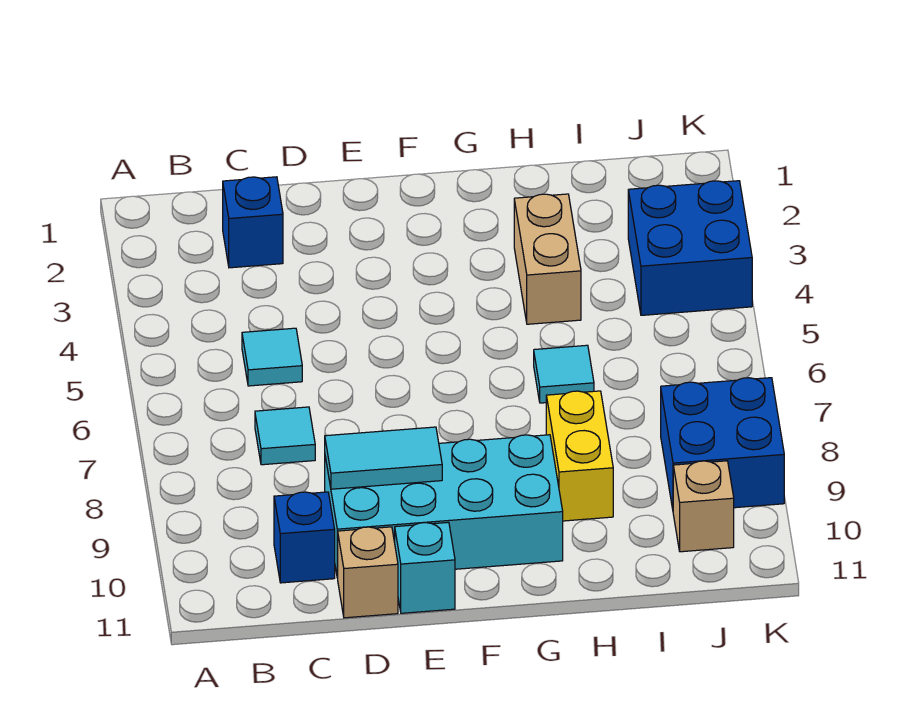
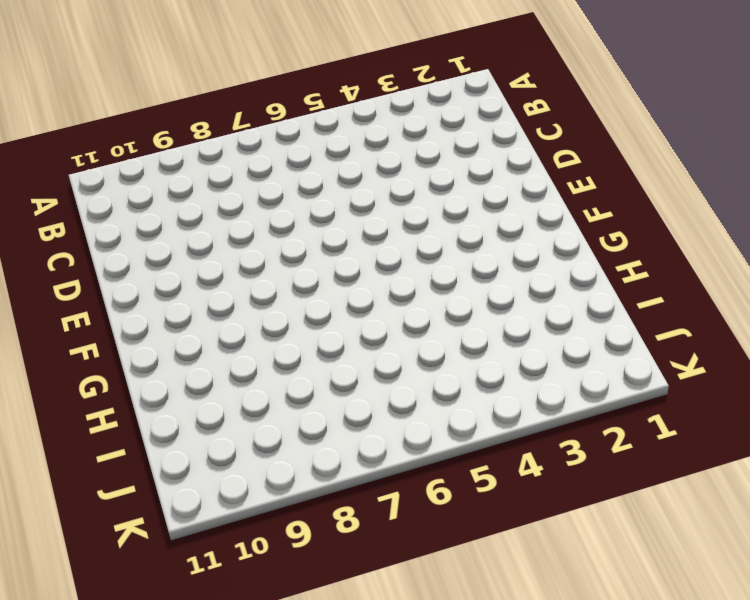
none -> blue brick C2 level 1
none -> cyan tile C5 level 1
none -> cyan tile C7 level 1

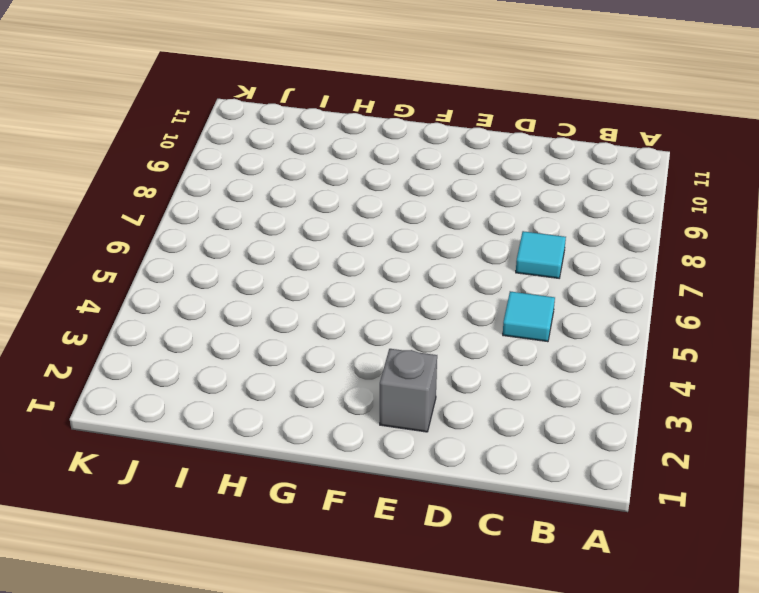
grey brick E2 level 1 -> none
none -> blue brick C2 level 1
none -> blue brick C10 level 1
none -> cyan brick D9:G10 level 1

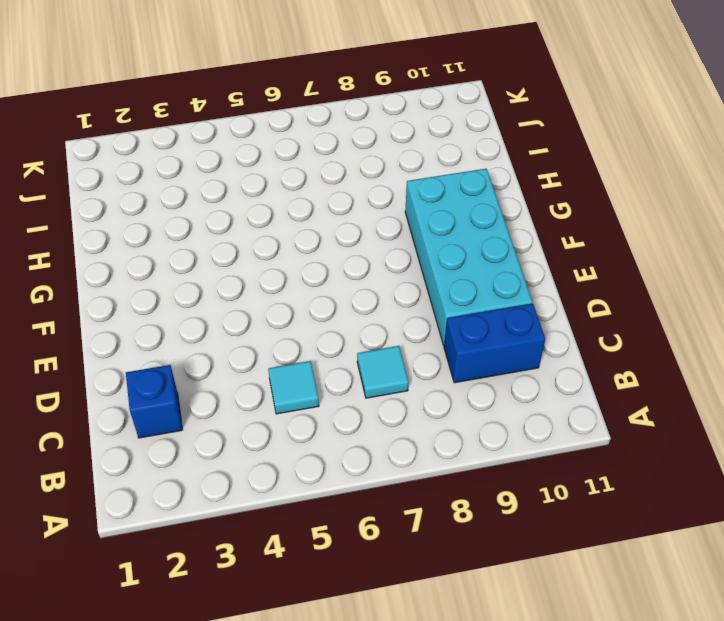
blue brick C9:C10 level 1 -> blue brick C10 level 1
none -> tan brick D11 level 1
none -> cyan brick E11 level 1
none -> tan brick H3:H4 level 1

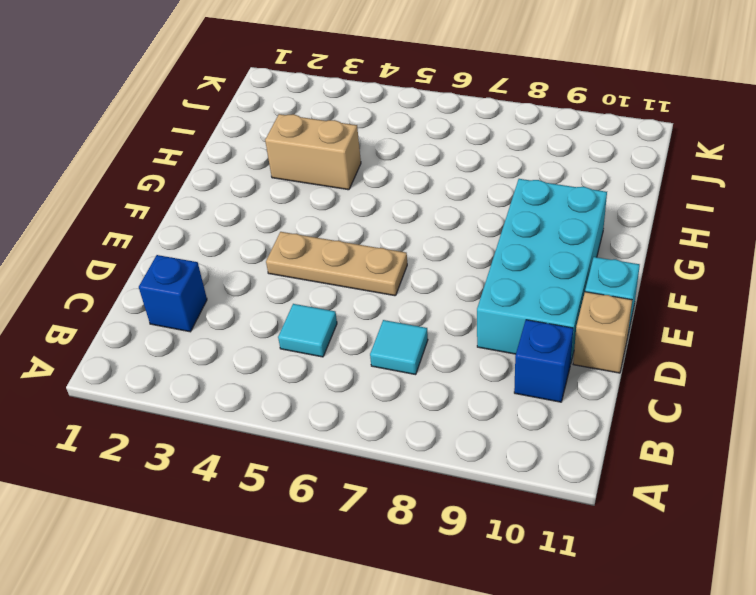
tan plate E4:E6 level 1 -> none
none -> cyan tile H6 level 1
none -> yellow brick H8:H9 level 1
none -> blue brick J3:K4 level 1

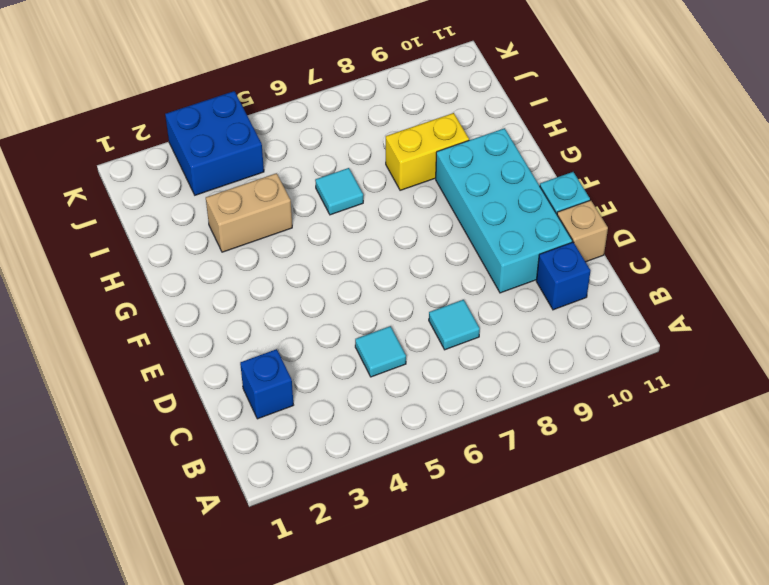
none -> blue brick J8:K9 level 1
none -> tan brick J10 level 1
none -> cyan tile D9:E9 level 2

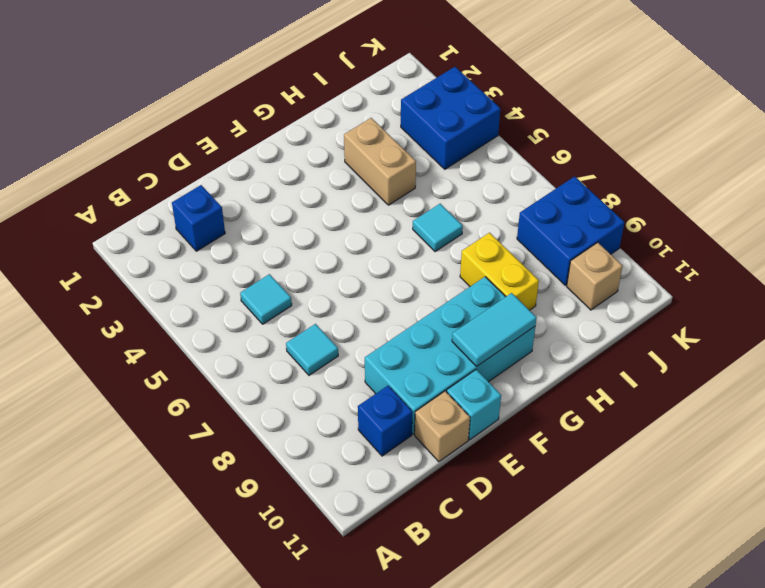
cyan tile F10:G10 level 2 -> cyan tile D9:E9 level 2

